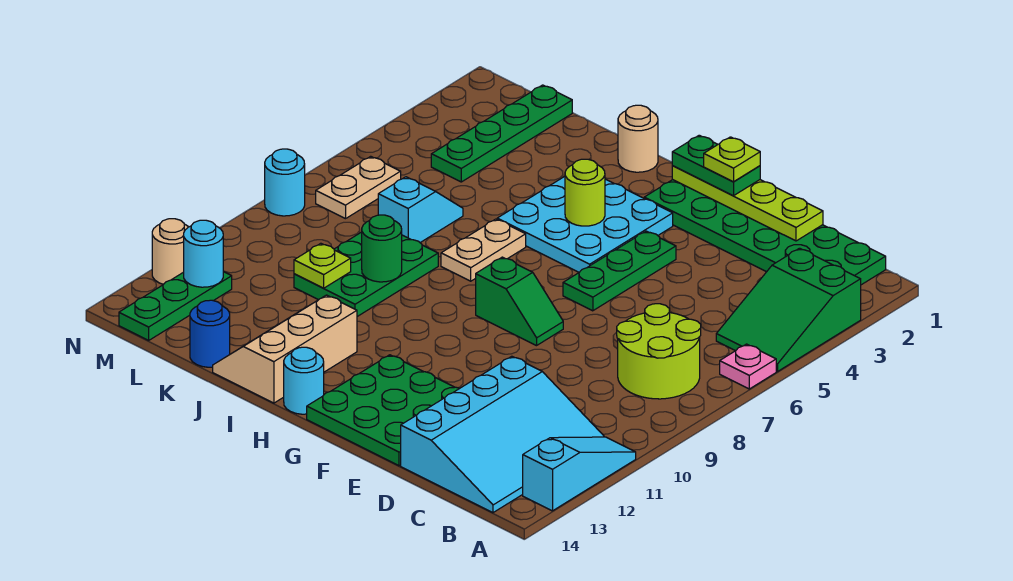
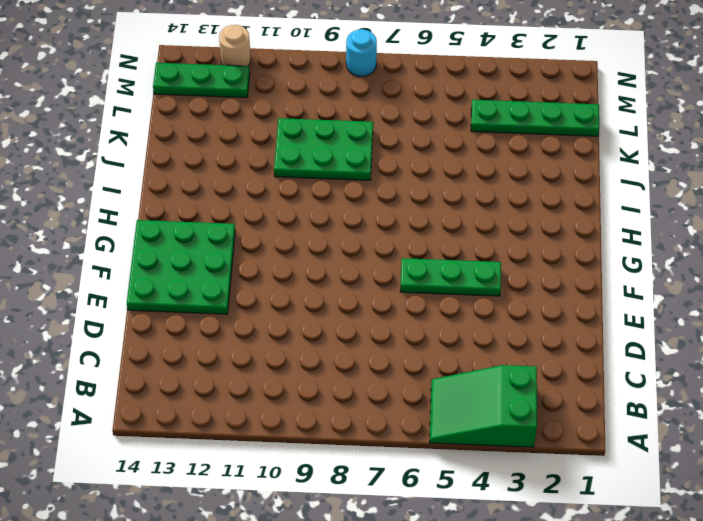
none -> pink plate A6 level 1
none -> cyan slope A11:A13 level 1 top 13
none -> green plate B1:G2 level 1

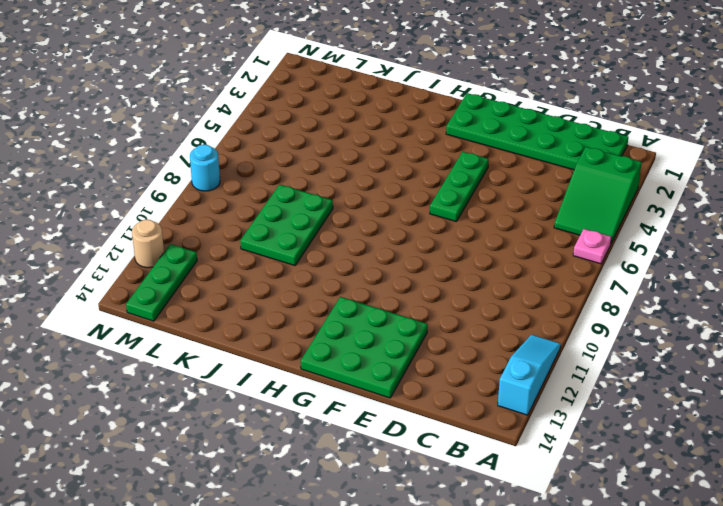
none -> lime round brick B7:C8 level 1
none -> cyan slope B11:D14 level 1 top D
none -> green slope F8:G8 level 1 top G

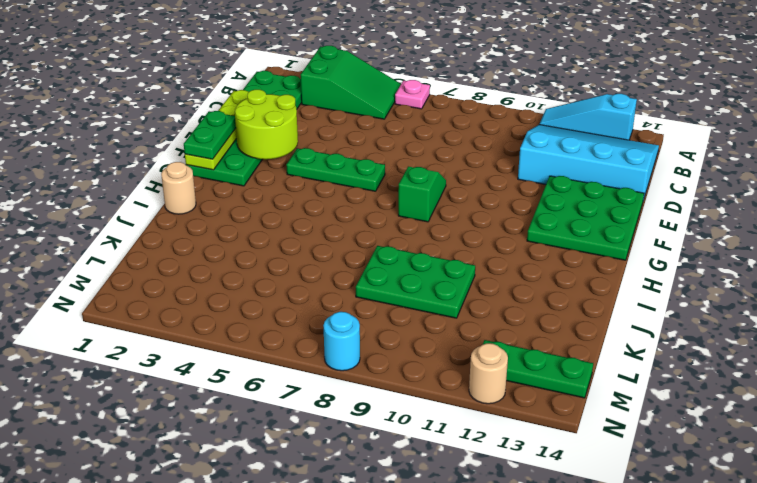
lime round brick E2:F3 level 2 -> lime round brick B7:C8 level 1
none -> cyan plate G3:I5 level 1
none -> cyan round brick H14 level 1
none -> tan plate I6:I7 level 1

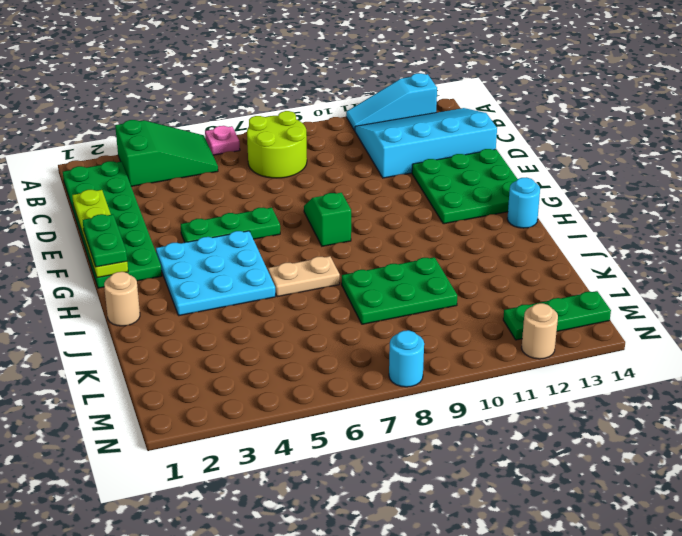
none -> tan slope I12:J14 level 1 top I
none -> cyan slope K6:K7 level 1 top 7
none -> blue round brick K14 level 1

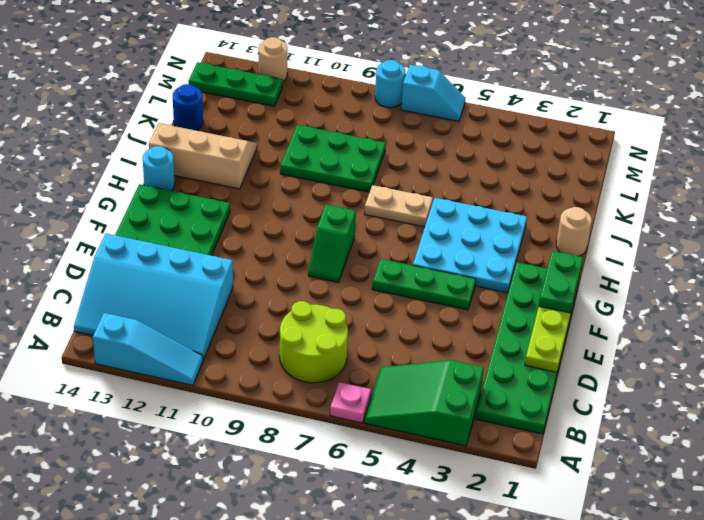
cyan slope N6:N7 level 1 top 7 -> cyan slope K6:K7 level 1 top 7
none -> green plate L1:L4 level 1
none -> tan plate M6:M7 level 1
none -> lime round brick H4 level 2

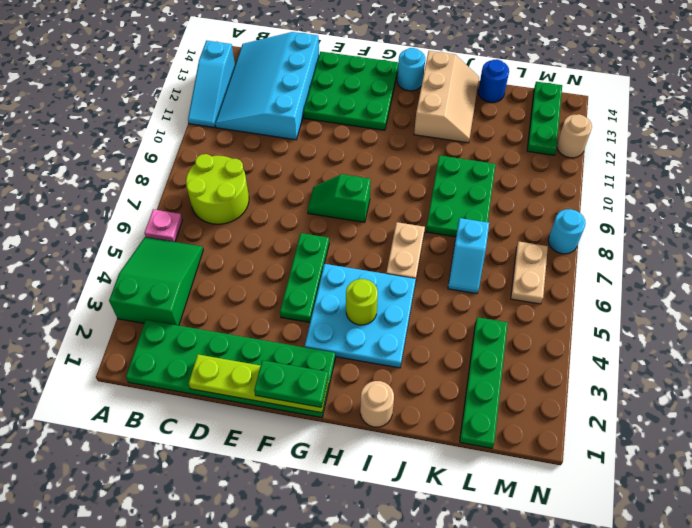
none -> green round brick J9 level 2
none -> lime plate K10 level 2
none -> cyan round brick M12 level 2

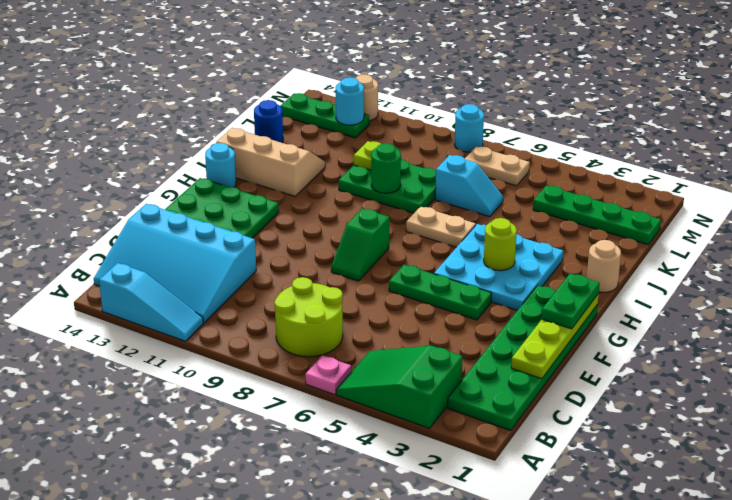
none -> lime plate F1 level 4

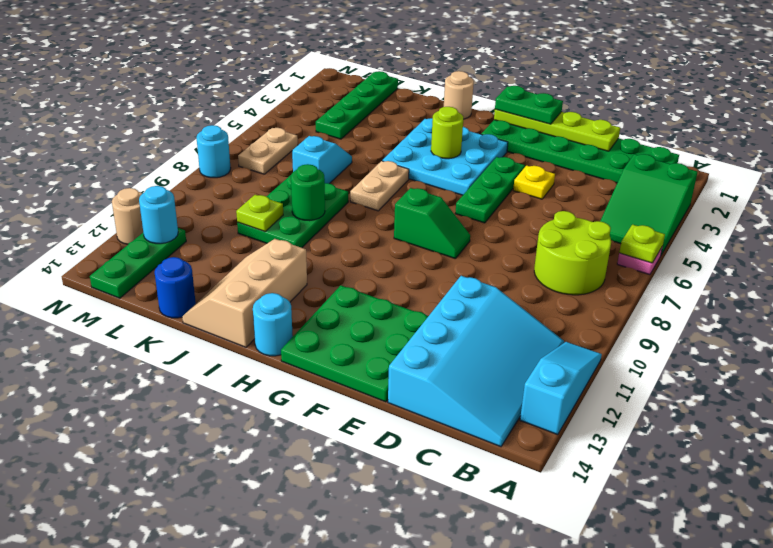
lime plate A6 level 2 -> lime plate F1 level 4
yellow plate E4 level 1 -> none

